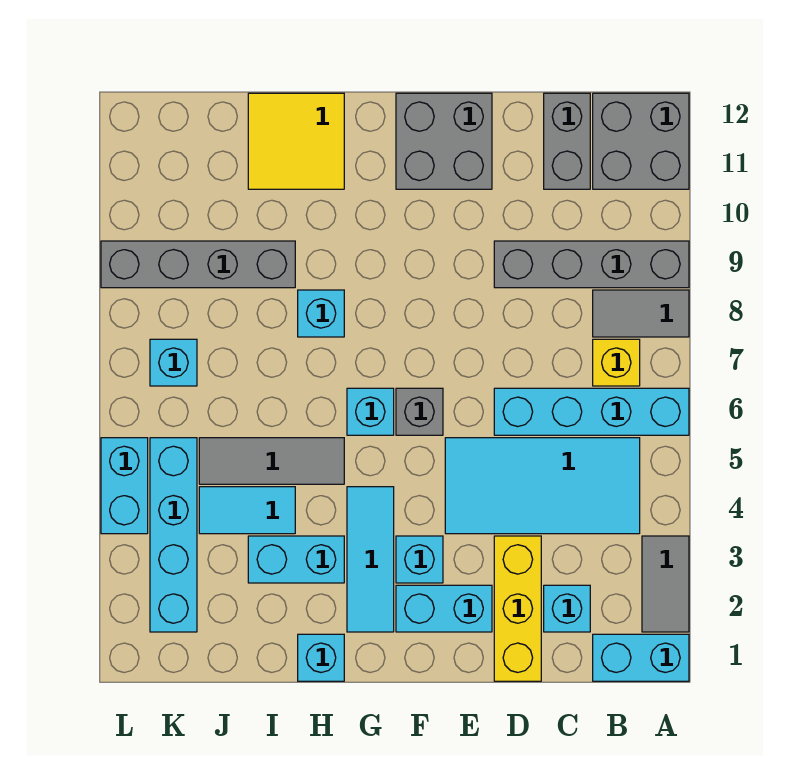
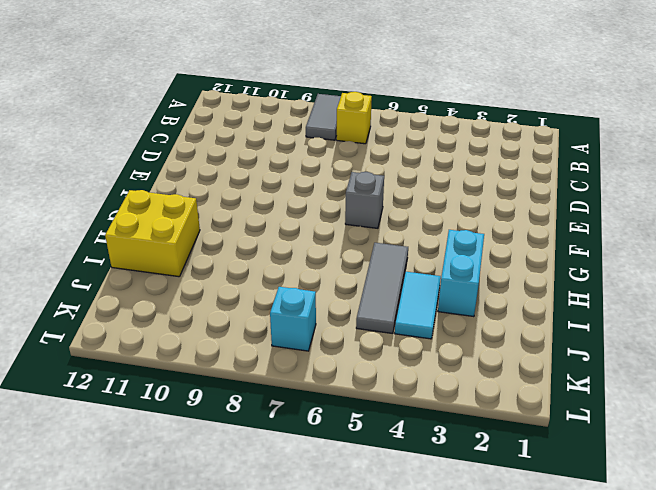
yellow brick H11:I12 level 1 -> yellow tile H11:I12 level 1
none -> cyan brick A1:B1 level 1
none -> grey tile A2:A3 level 1
none -> cyan brick A6:D6 level 1

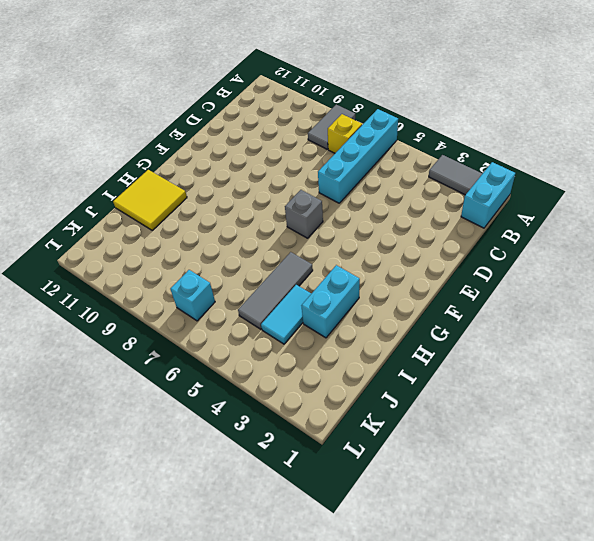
none -> grey brick A9:D9 level 1
none -> grey brick A11:B12 level 1
none -> cyan tile B4:E5 level 1

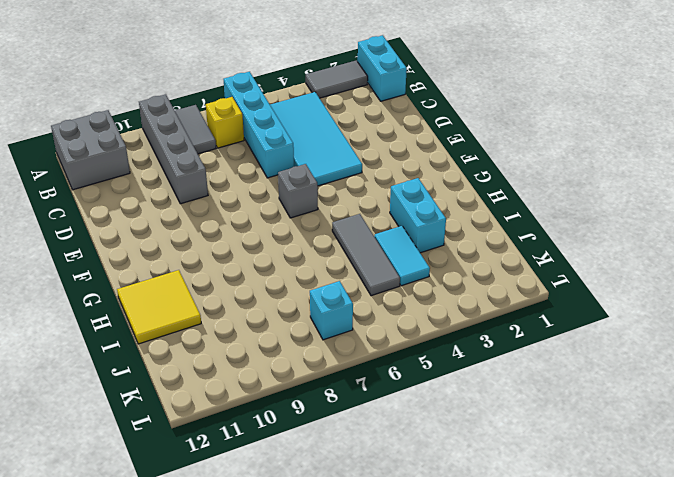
none -> cyan brick C2 level 1
none -> grey brick C11:C12 level 1
none -> yellow brick D1:D3 level 1

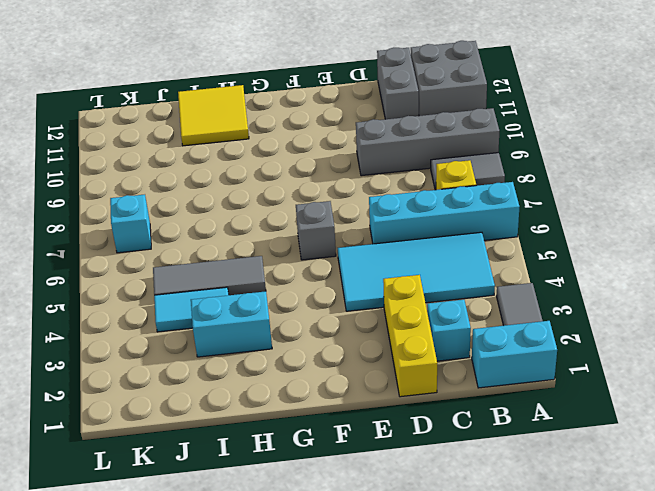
none -> cyan brick E2:F2 level 1
none -> grey brick E11:F12 level 1
none -> cyan brick F3 level 1

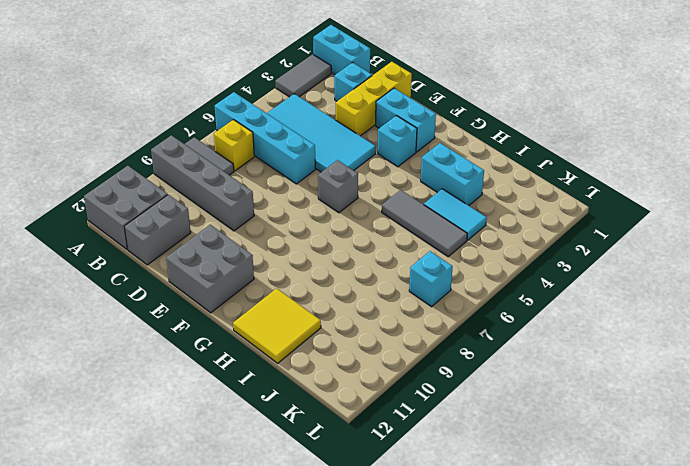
none -> cyan tile G2:G4 level 1
none -> cyan brick G6 level 1
none -> cyan brick H1 level 1

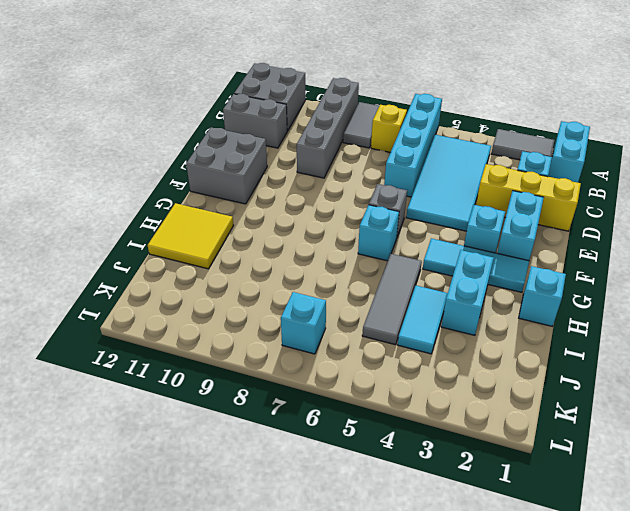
none -> cyan brick H8 level 1
none -> grey brick I9:L9 level 1
none -> cyan brick K2:K5 level 1

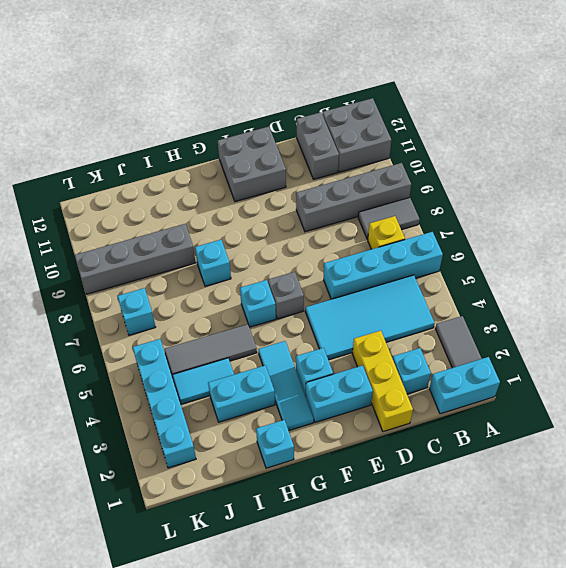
none -> yellow tile H11:I12 level 1
none -> cyan brick L4:L5 level 1

